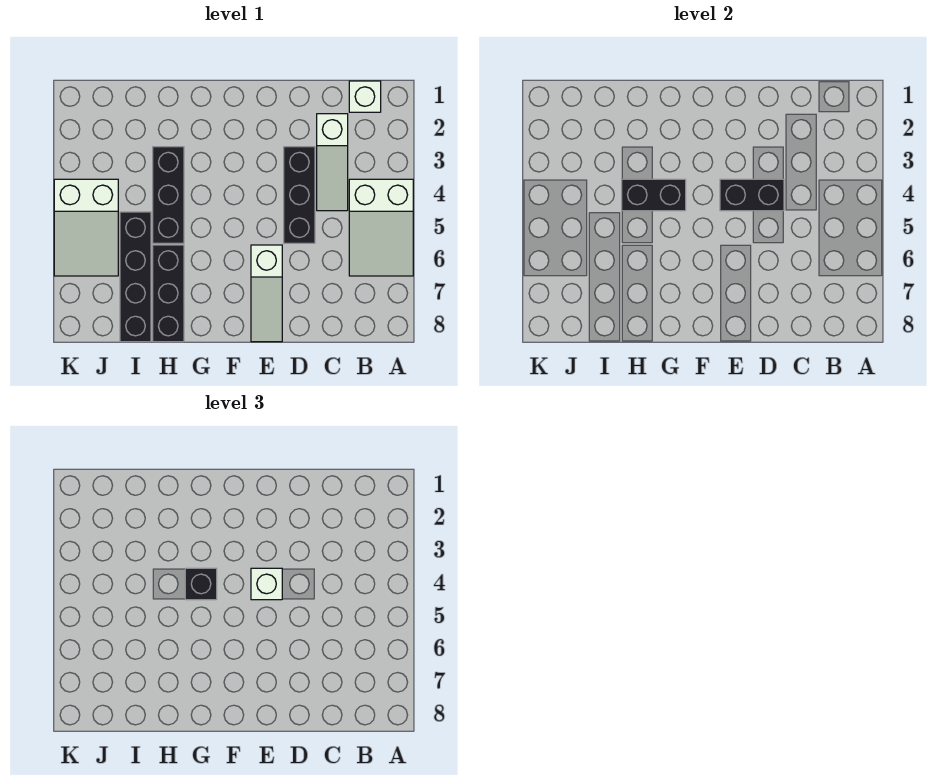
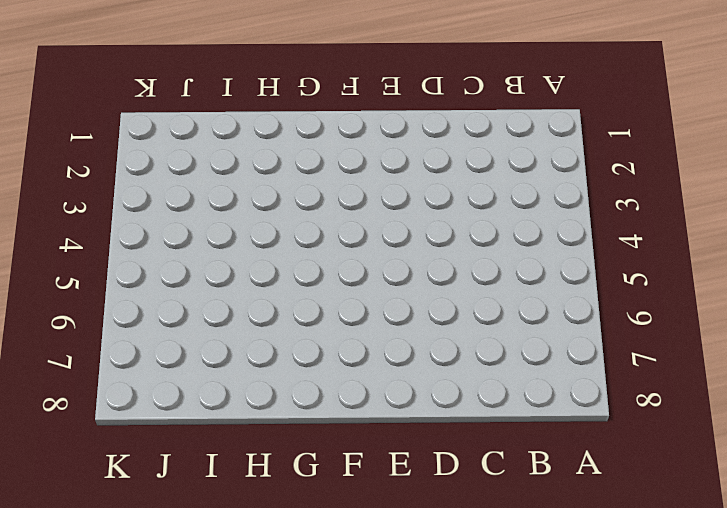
none -> white slope A4:B6 level 1 top 4
none -> white brick B1 level 1
none -> white slope C2:C4 level 1 top 2

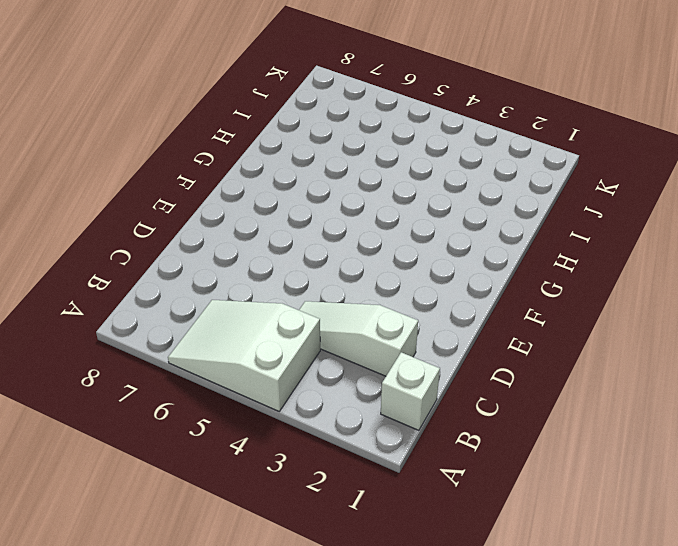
none -> black brick D3:D5 level 1
none -> white slope E6:E8 level 1 top 6
none -> black brick H3:H5 level 1

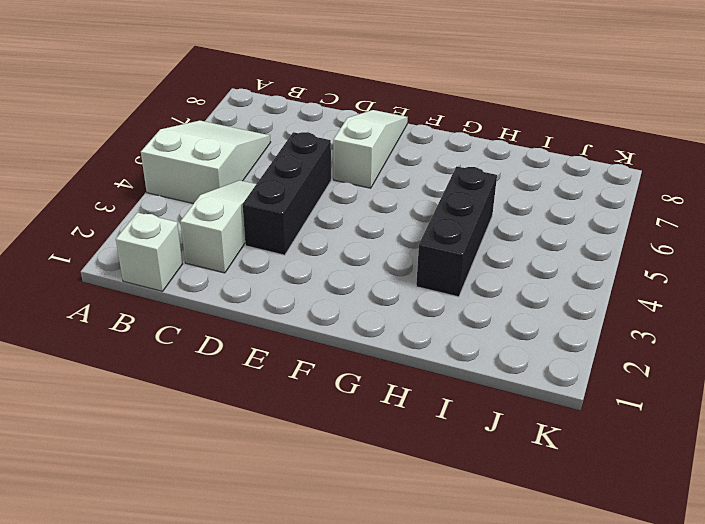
none -> black brick H6:H8 level 1
none -> black brick I5:I8 level 1
none -> white slope J4:K6 level 1 top 4

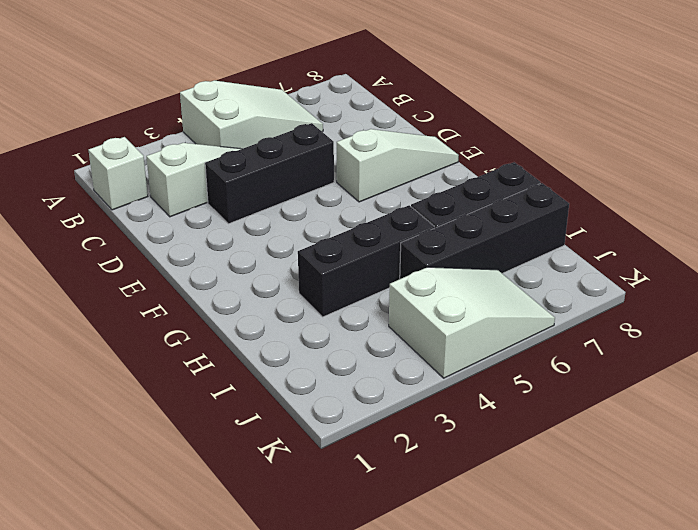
none -> black brick D4:E4 level 2
none -> black brick G4:H4 level 2
none -> white brick E4 level 3

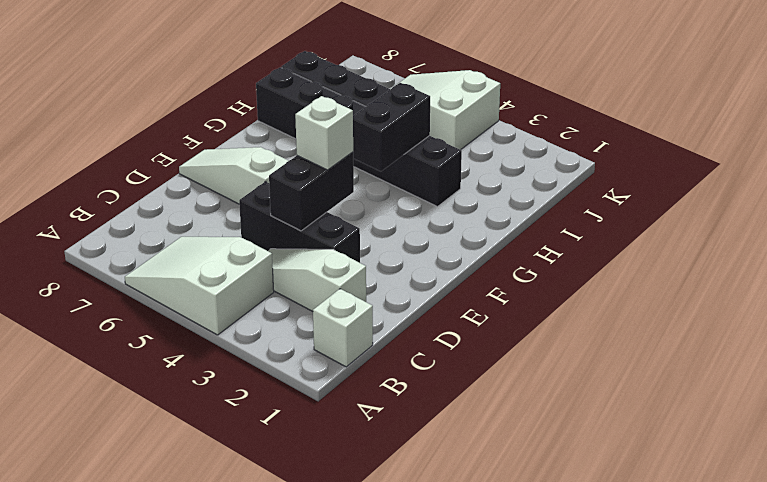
none -> black brick G4 level 3

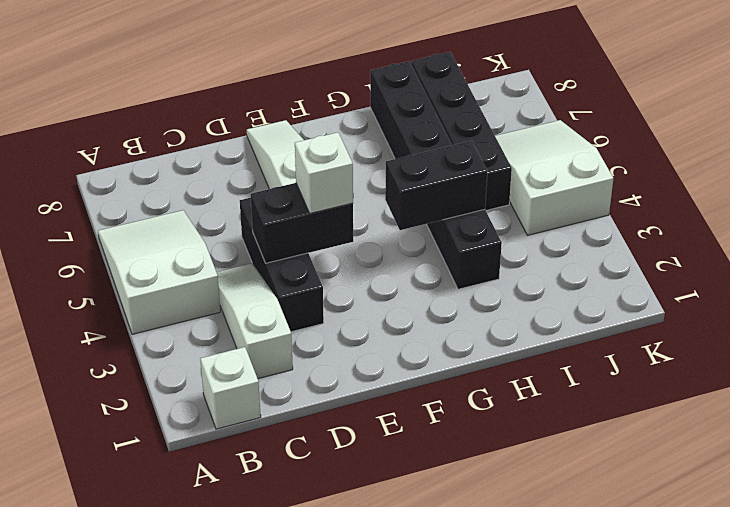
none -> black brick G4 level 3

